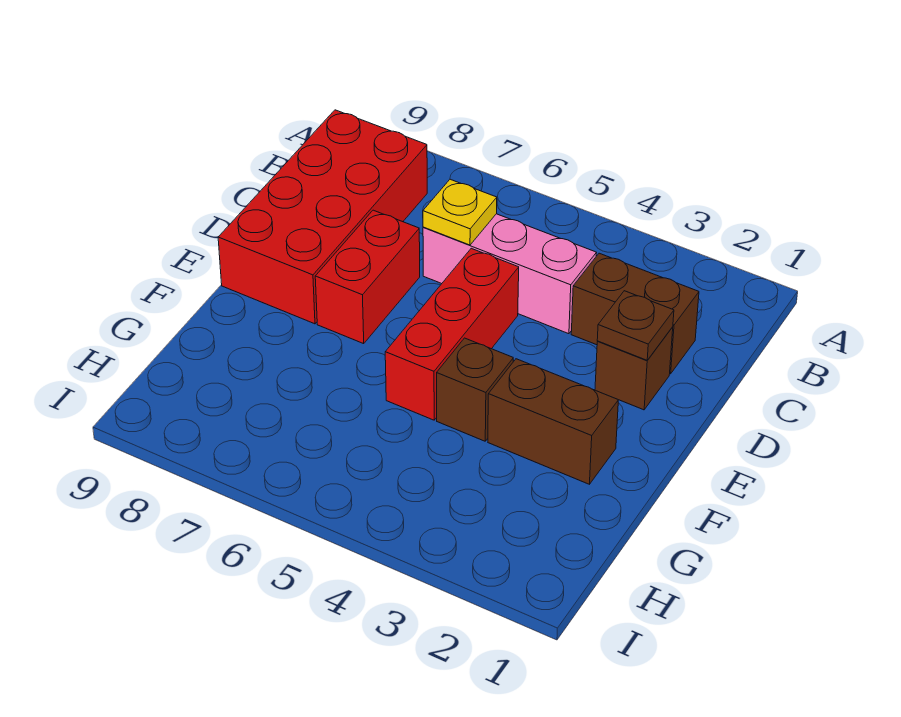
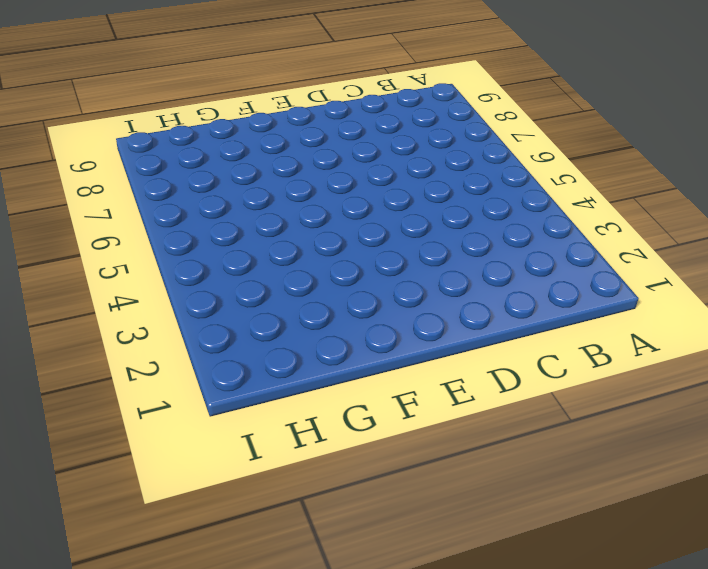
none -> red brick B8:E9 level 1
none -> brown brick C2:C3 level 1

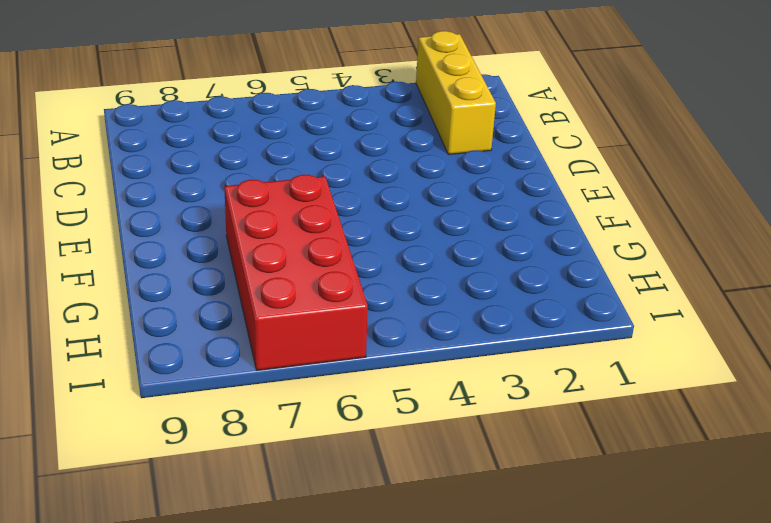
yellow brick A2:C2 level 1 -> brown brick C2:C3 level 1
red brick F6:I7 level 1 -> red brick B8:E9 level 1
none -> pink brick C4:C6 level 1
none -> brown brick D2 level 1

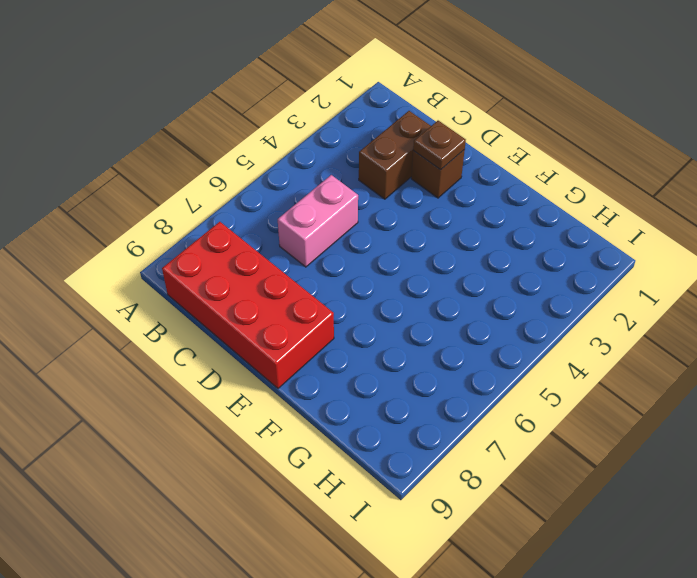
pink brick C5:C6 level 1 -> pink brick C4:C6 level 1
none -> red brick D5:F5 level 1
none -> red brick D7:E7 level 1

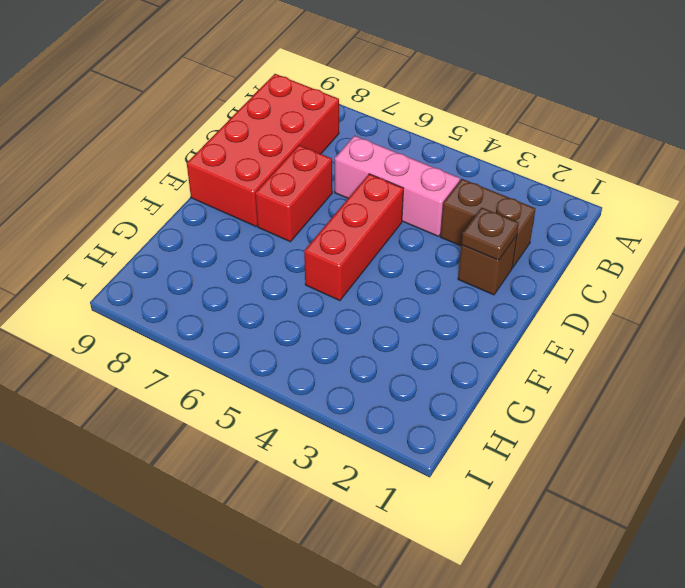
none -> brown brick F2:F3 level 1
none -> brown brick F4 level 1

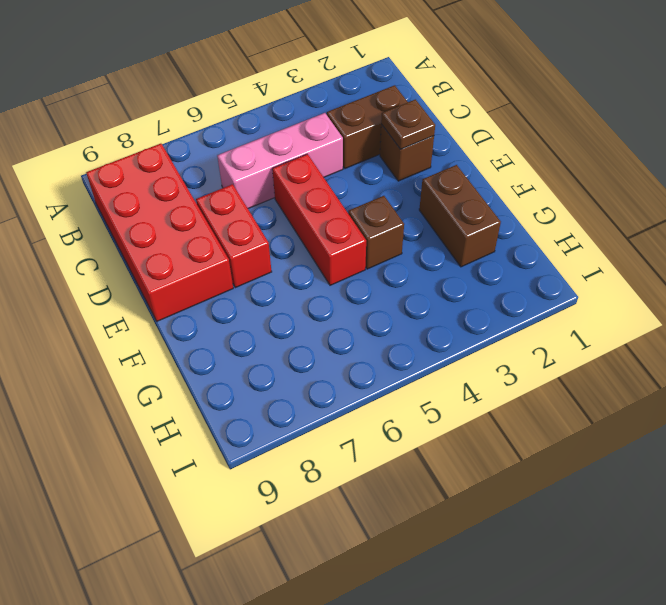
brown brick F2:G2 level 1 -> brown brick F2:F3 level 1
none -> yellow plate C6 level 2

